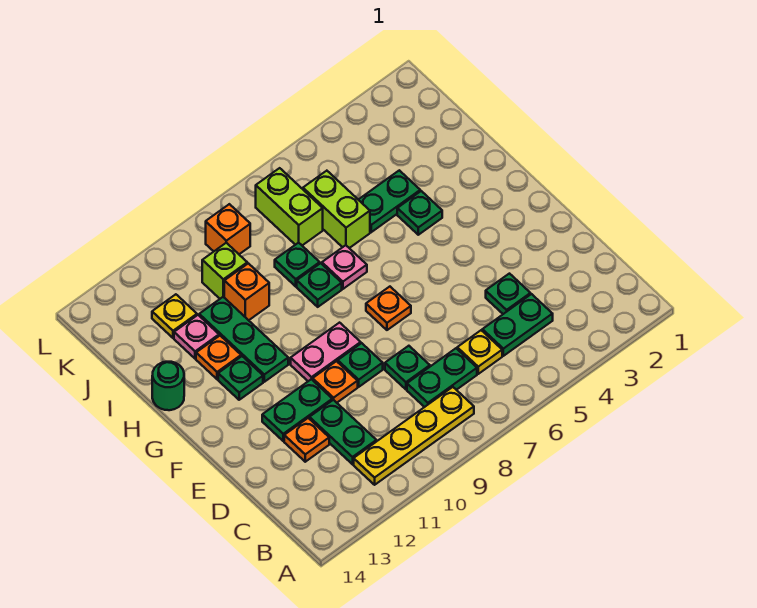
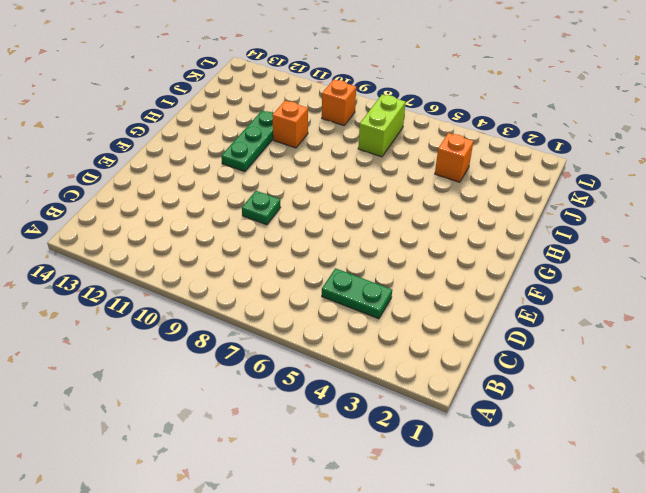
orange brick J4 level 1 -> none
none -> yellow plate B8:B11 level 1
none -> yellow plate C6 level 1
none -> green plate C7:C8 level 1

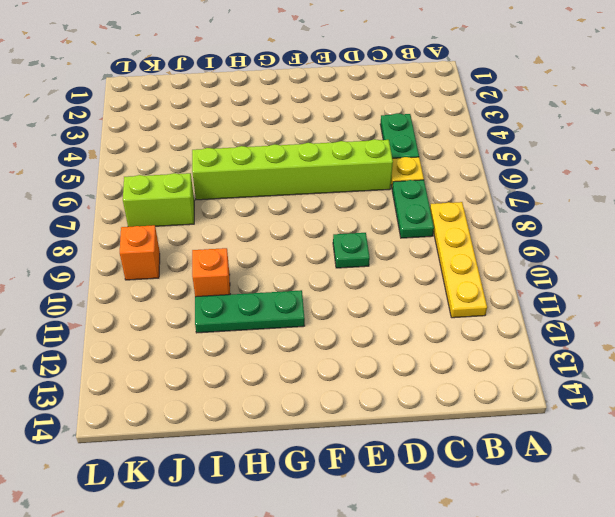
lime brick D6:I6 level 1 -> lime brick I6:J6 level 1
none -> green plate C11:D11 level 1
none -> green plate D4 level 1
none -> green plate D8 level 1

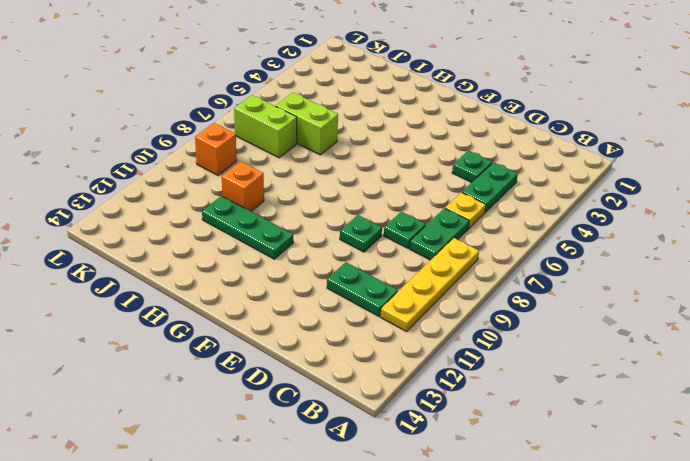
none -> orange plate D12 level 1
none -> orange plate E10 level 1
none -> green plate E11:E12 level 1

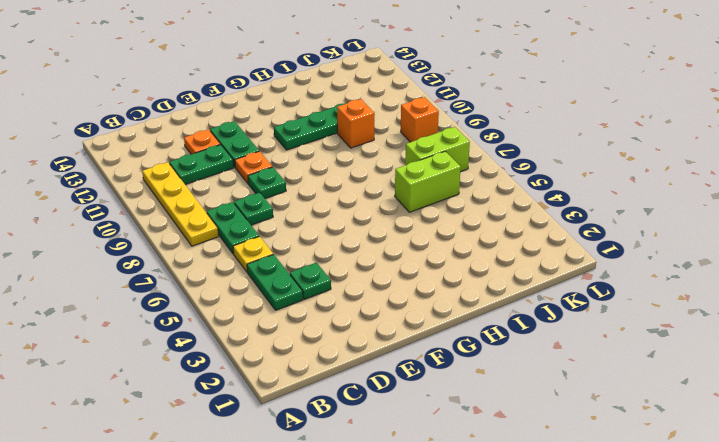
none -> orange plate F7 level 1
none -> pink plate F9:F10 level 1
none -> green plate G12 level 1

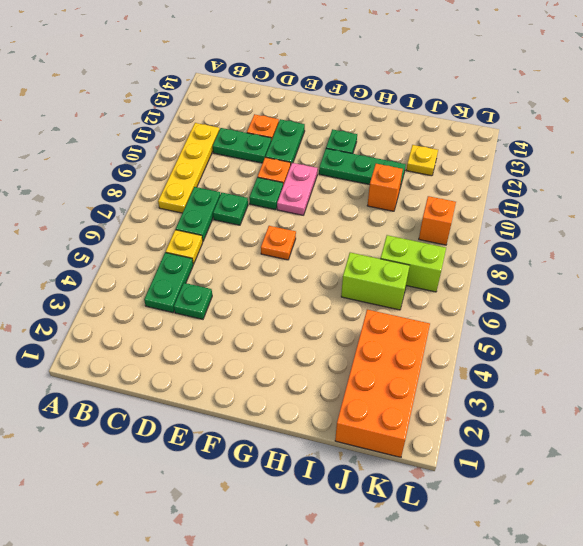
orange brick J1:K4 level 1 -> none
none -> green plate H4 level 1
none -> pink plate H7 level 1
none -> green plate H8 level 1

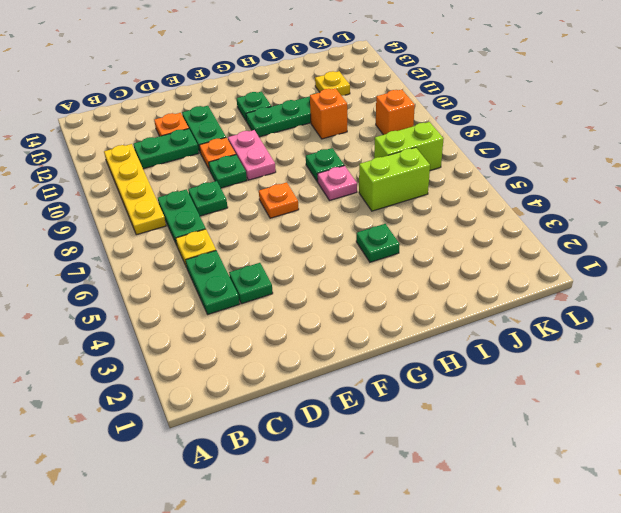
none -> orange plate H12 level 1
none -> green round brick H14 level 1
none -> green plate I4:I5 level 1

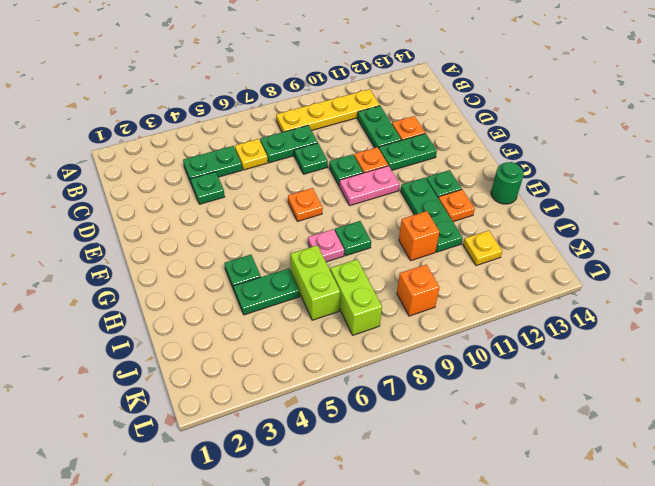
none -> green plate I8 level 1
none -> pink plate I12 level 1
none -> lime brick J10 level 1

